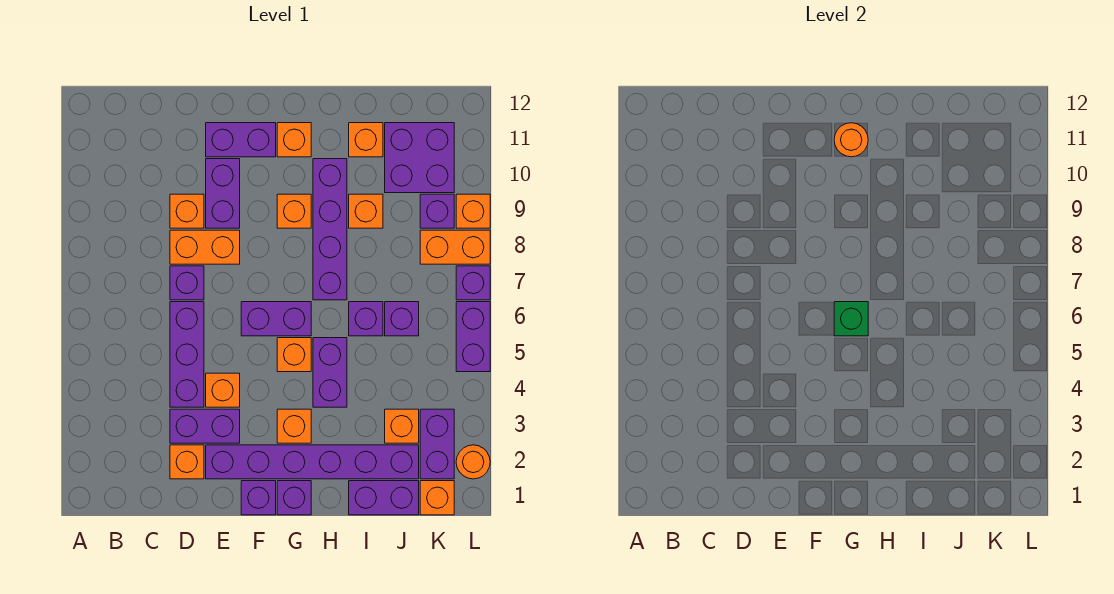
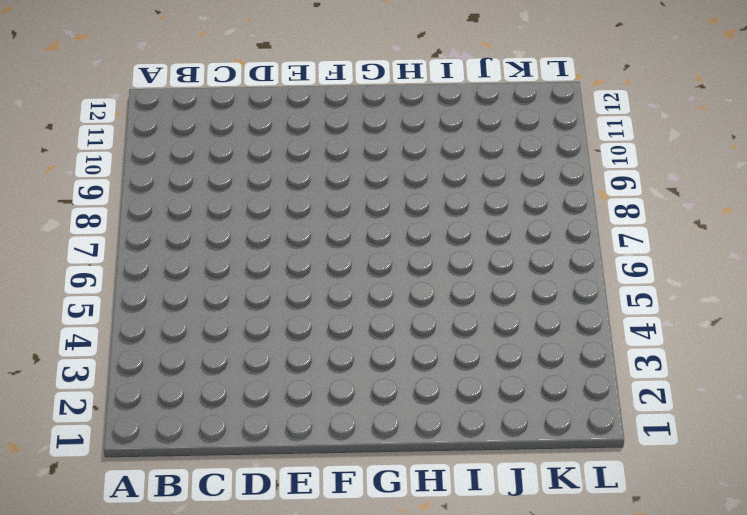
none -> orange brick D2 level 1
none -> purple brick D3:E3 level 1
none -> purple brick D4:D6 level 1
none -> purple brick D7 level 1

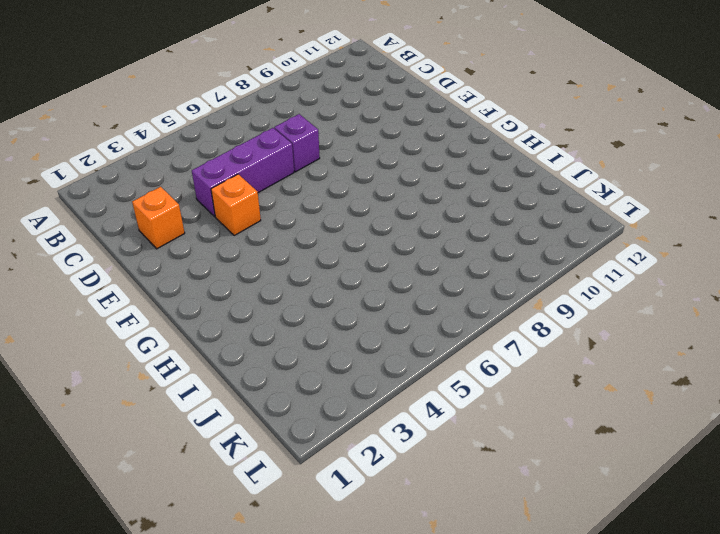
none -> purple brick D3:E3 level 1
none -> orange brick D8:E8 level 1
none -> orange brick D9 level 1
none -> purple brick E2:J2 level 1

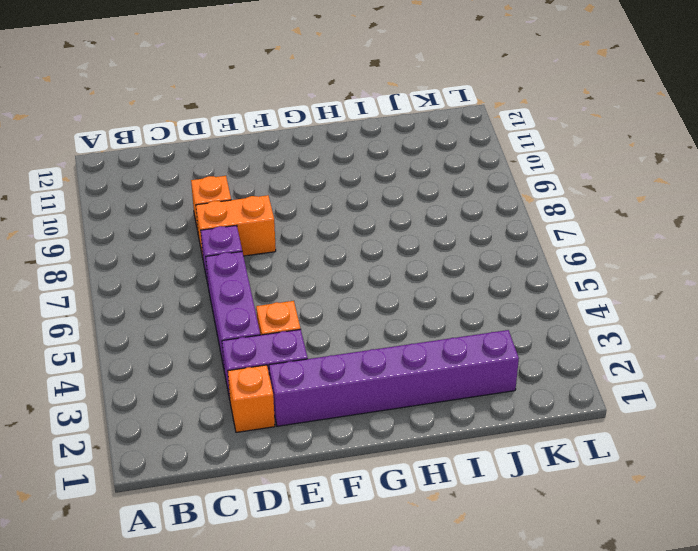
none -> purple brick E9:E10 level 1
none -> purple brick E11:F11 level 1
none -> purple brick F1 level 1
none -> purple brick F6:G6 level 1

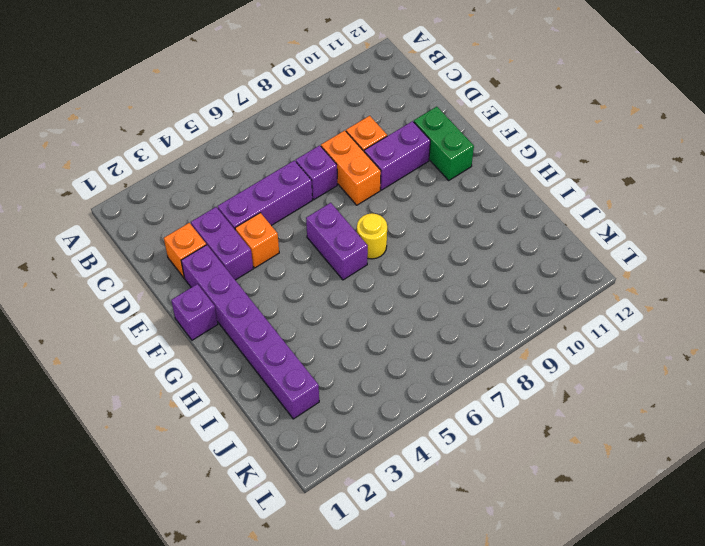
green brick E11:F11 level 1 -> purple brick E11:F11 level 1
yellow round brick G7 level 1 -> none
none -> purple brick G1 level 1
none -> orange brick G3 level 1
none -> orange brick G5 level 1
none -> orange brick G9 level 1

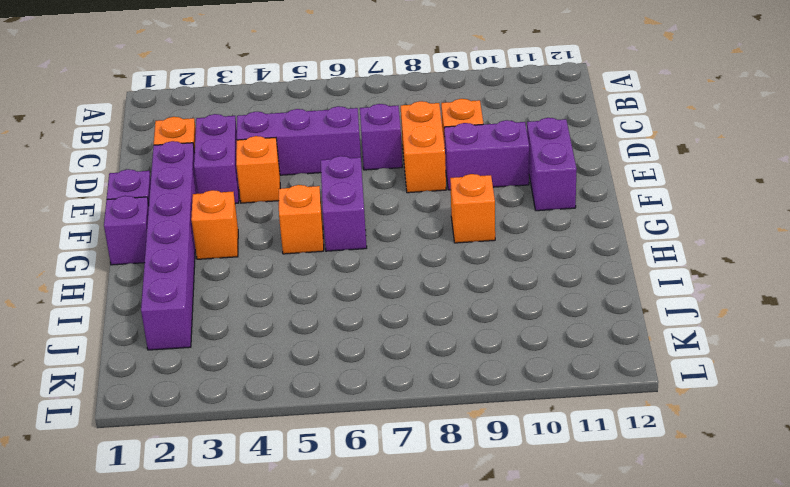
none -> orange brick G11 level 1
none -> purple brick H4:H5 level 1
none -> purple brick H7:H10 level 1
none -> purple brick I1:J1 level 1

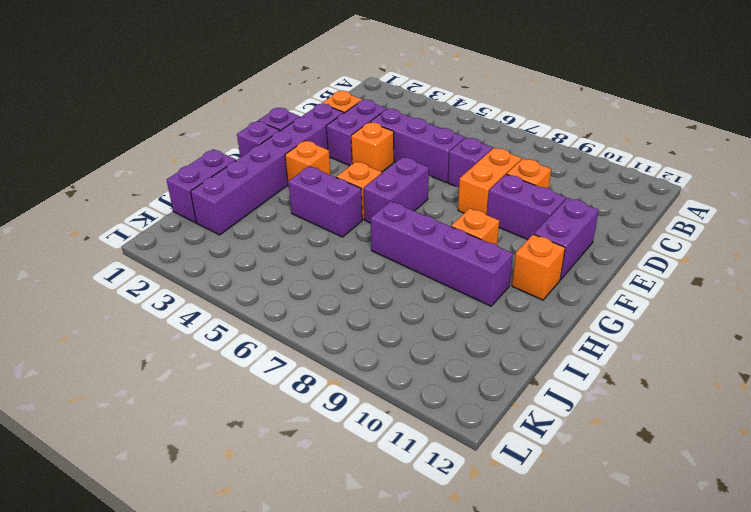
none -> purple brick I6 level 1
none -> orange brick I9 level 1
none -> orange brick I11 level 1
none -> orange brick J3 level 1

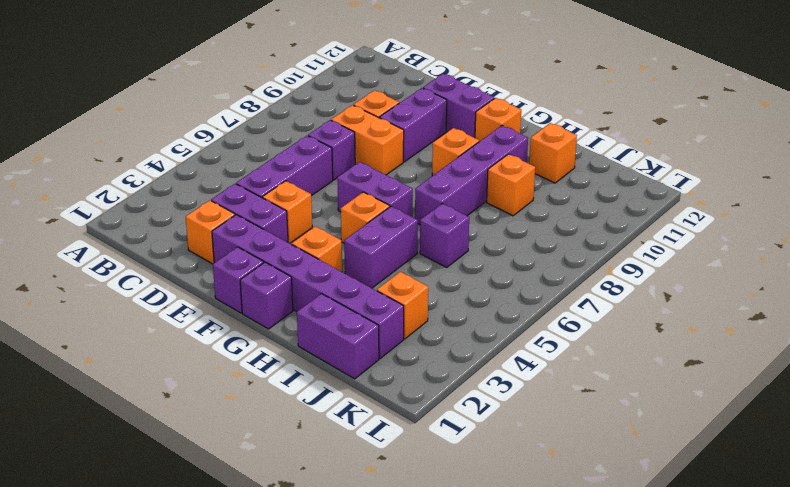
none -> purple brick J6 level 1
none -> purple brick J10:K11 level 1
none -> orange brick K1 level 1
none -> purple brick K2:K3 level 1

